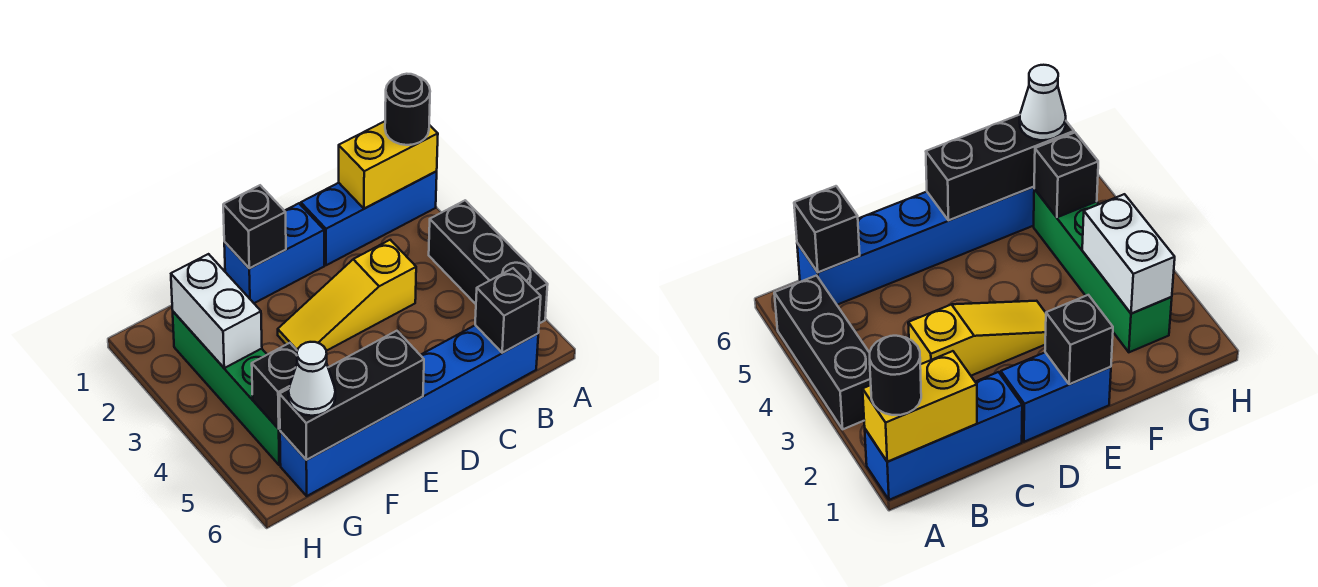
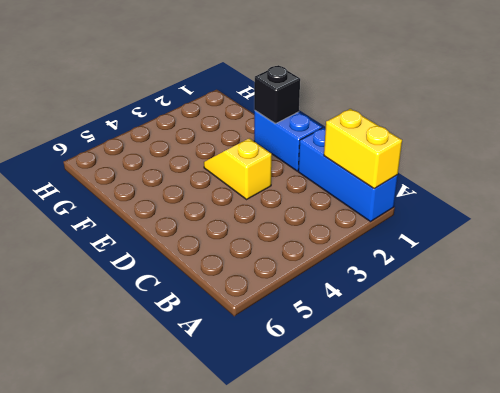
yellow slope D3:E3 level 1 top D -> yellow slope C3:E3 level 1 top C
none -> black brick A3:A5 level 1
none -> blue brick B6:G6 level 1
none -> green brick G2:G5 level 1

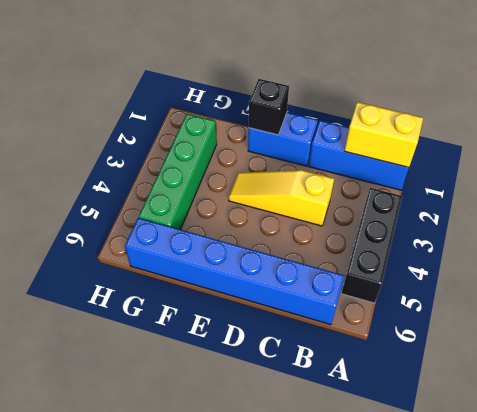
none -> black brick B6 level 2
none -> black brick E6:G6 level 2
none -> white brick G2:G3 level 2

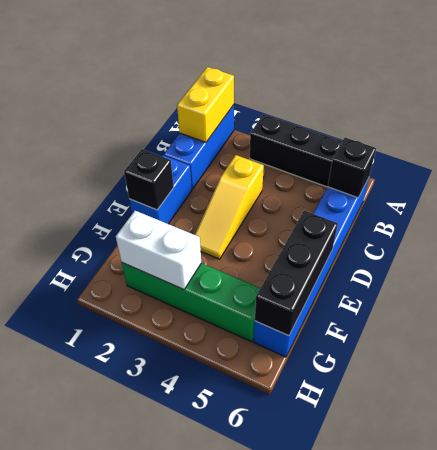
none -> black brick G5 level 2
none -> black round brick A1 level 3
none -> white cone G6 level 3

